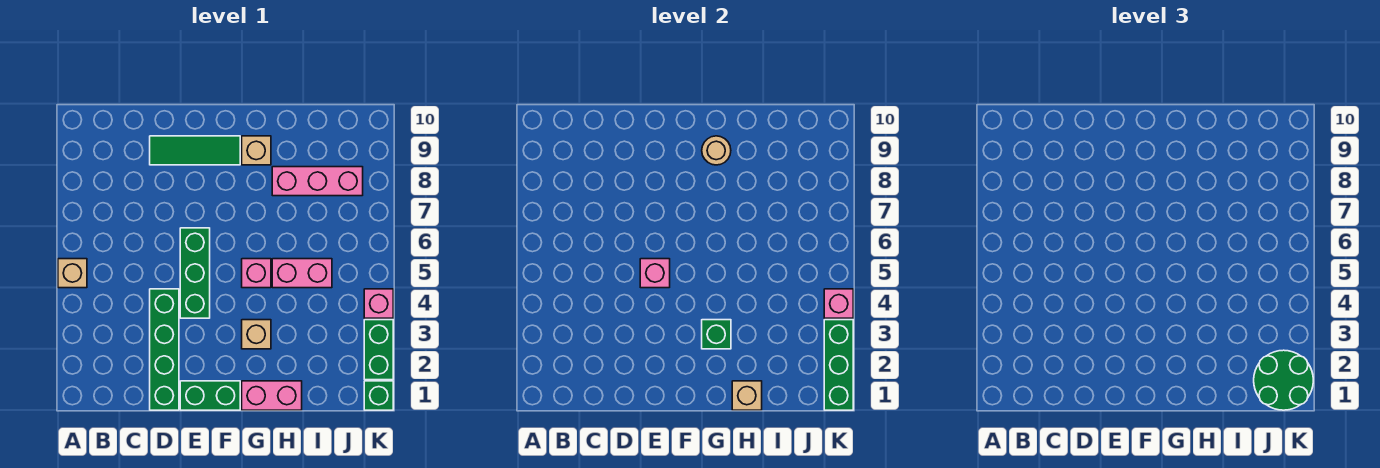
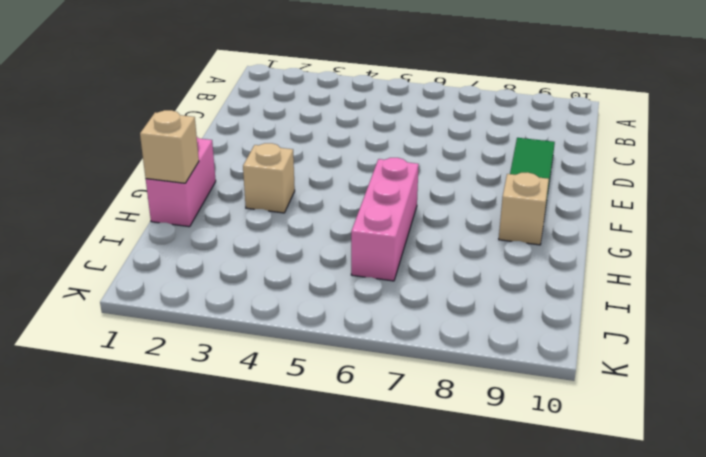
pink brick G6:I6 level 1 -> pink brick H8:J8 level 1
none -> tan brick A5 level 1
none -> green brick D1:D4 level 1
none -> green brick E1:F1 level 1

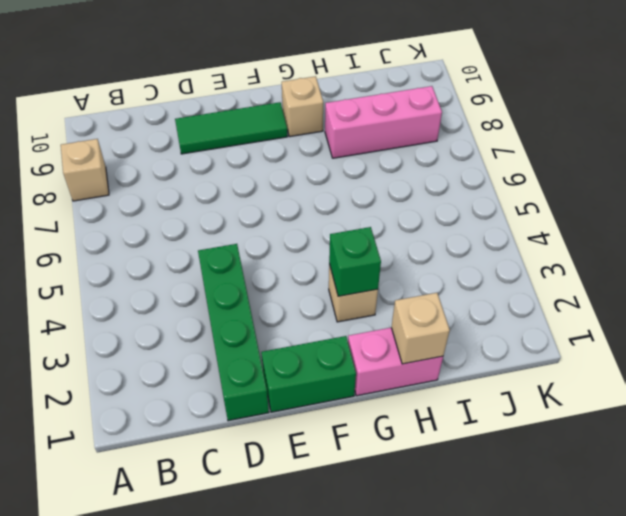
tan brick A8 level 1 -> tan brick A5 level 1
none -> green brick E4:E6 level 1
none -> pink brick G5 level 1
none -> pink brick H5:I5 level 1

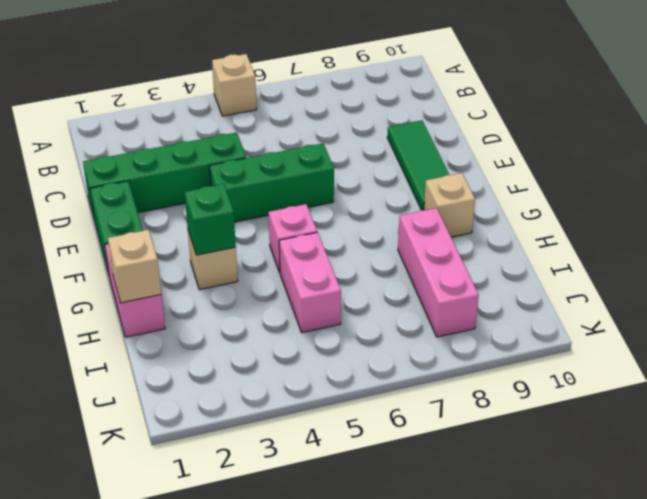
none -> green brick K1 level 1
none -> green brick K2:K3 level 1
none -> pink brick K4 level 1

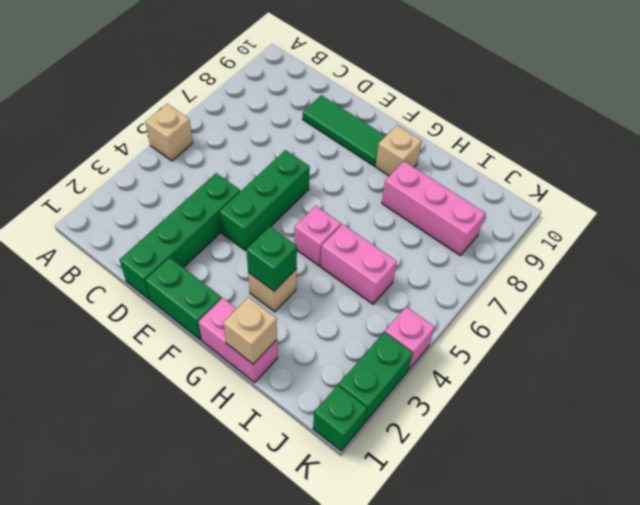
none -> pink brick E5 level 2
none -> tan round brick G9 level 2
none -> green brick K1:K3 level 2

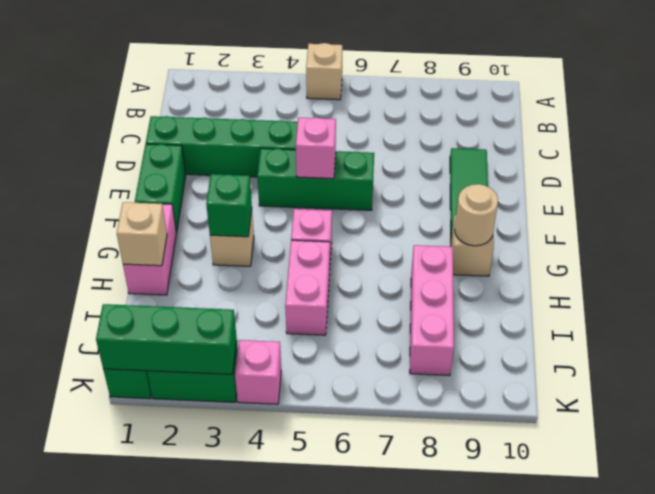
none -> pink brick K4 level 2
none -> green round brick J1:K2 level 3

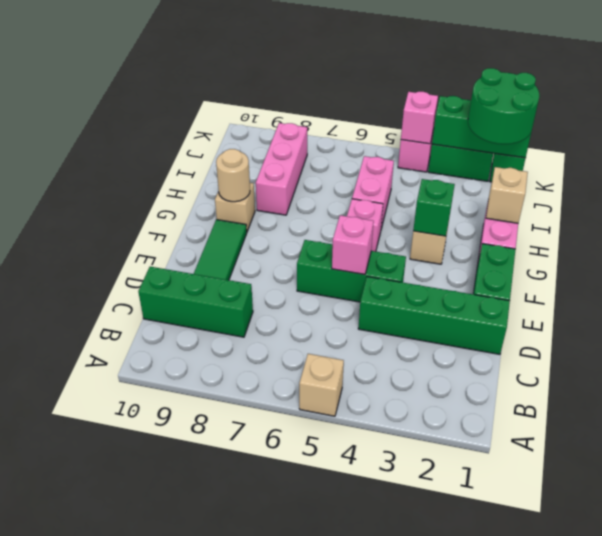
green brick C8:C10 level 1 -> none

